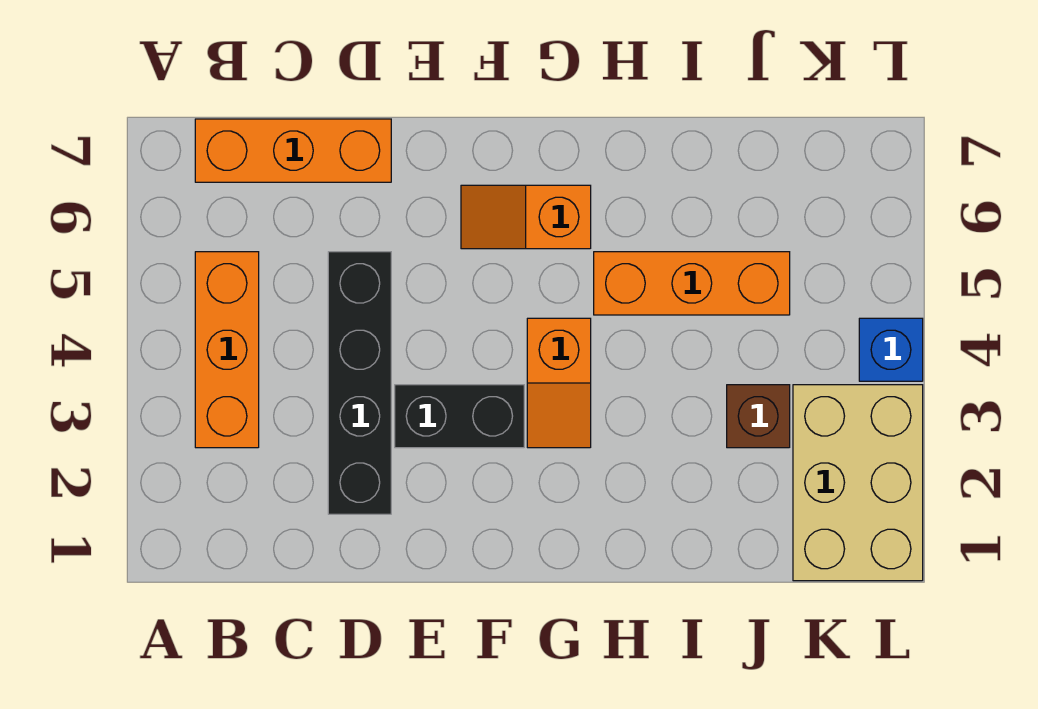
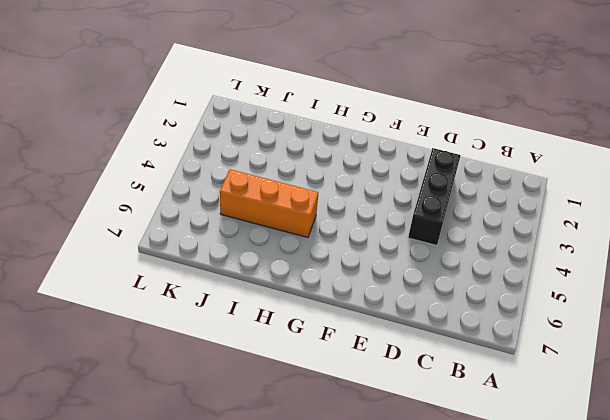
black brick D2:D4 level 1 -> black brick D2:D5 level 1
none -> orange brick B3:B5 level 1
none -> orange brick B7:D7 level 1

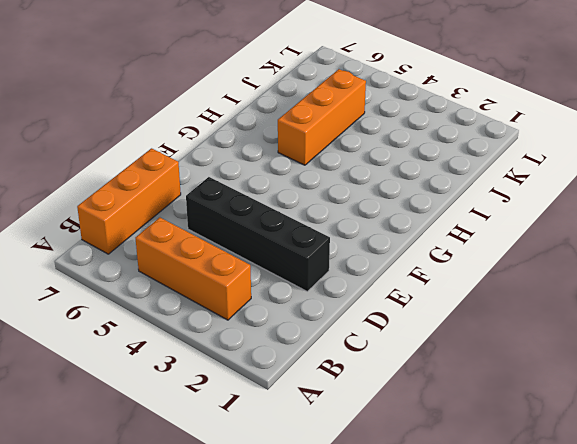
none -> black brick E3:F3 level 1
none -> orange slope F6:G6 level 1 top G

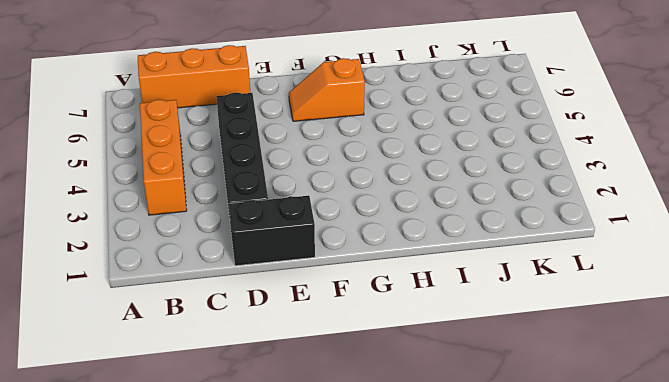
black brick D1:E1 level 1 -> black brick E3:F3 level 1
none -> orange slope G3:G4 level 1 top 4
none -> orange brick H5:J5 level 1

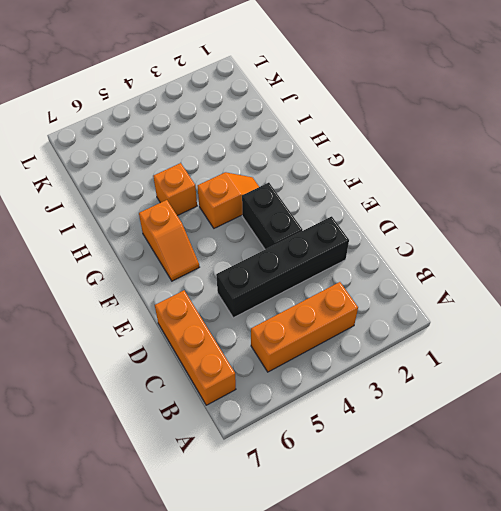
orange brick H5 level 1 -> orange brick H5:J5 level 1
none -> brown brick J3 level 1
none -> tan brick K1:L3 level 1

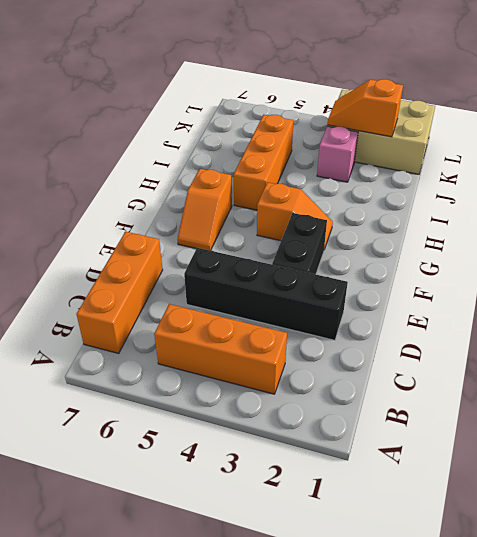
pink brick J3 level 1 -> brown brick J3 level 1
orange slope K2:K3 level 2 top 2 -> none
none -> blue brick L4 level 1

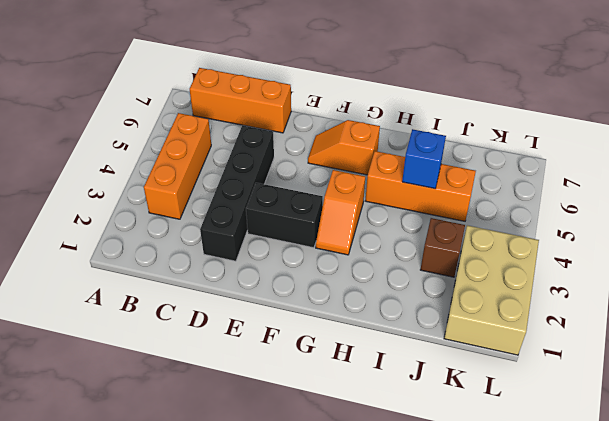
blue brick I5 level 2 -> blue brick L4 level 1

